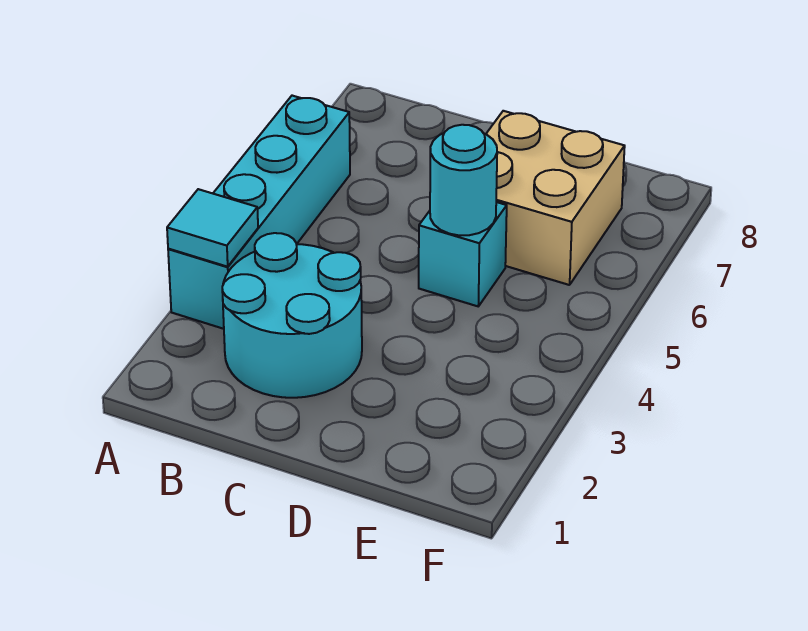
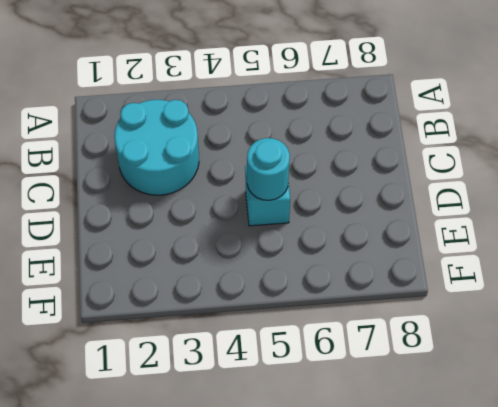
none -> cyan brick A3:A6 level 1
none -> tan brick D6:E7 level 1

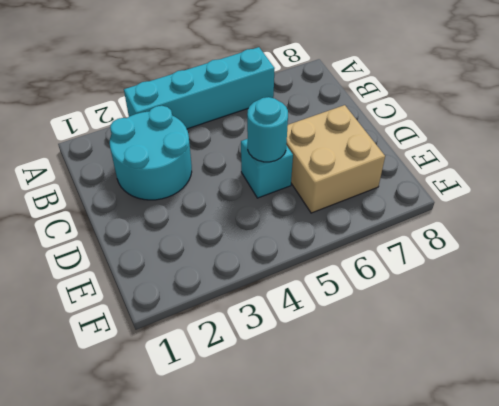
none -> cyan tile A3 level 2

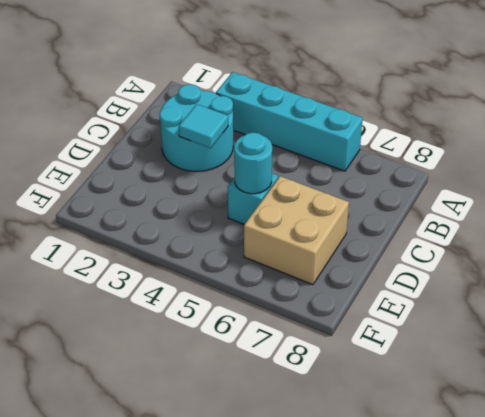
cyan tile C3 level 2 -> cyan tile A3 level 2

